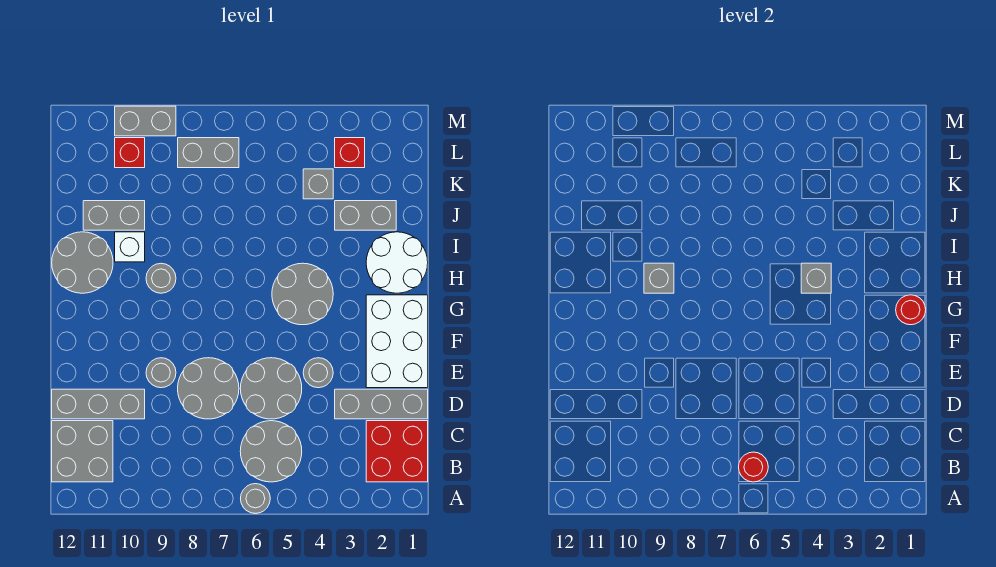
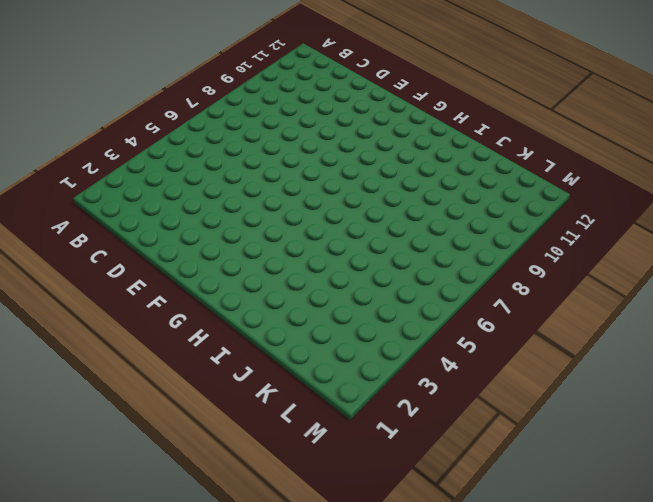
none -> grey round brick A6 level 1
none -> red brick B1:C2 level 1
none -> grey round brick B5:C6 level 1

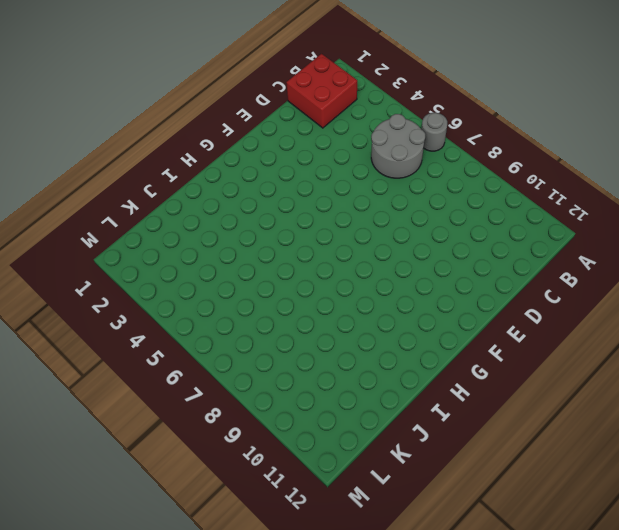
none -> grey brick B11:C12 level 1
none -> grey brick D1:D3 level 1
none -> grey round brick D5:E6 level 1

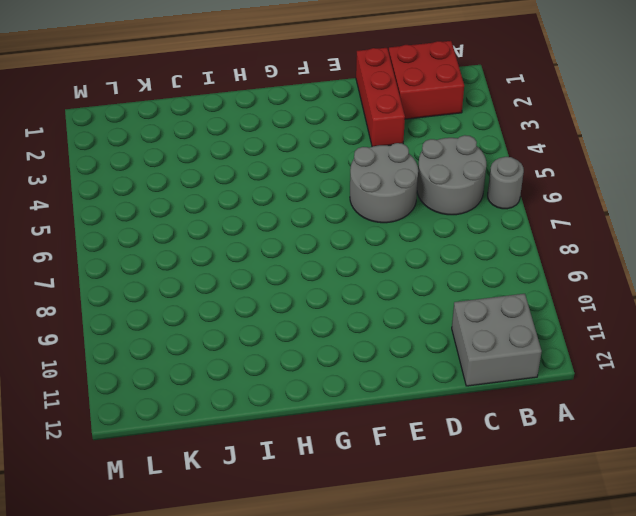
red brick D1:D3 level 1 -> grey brick D1:D3 level 1
none -> grey round brick D7:E8 level 1
none -> grey brick D10:D12 level 1
none -> white brick E1:G2 level 1

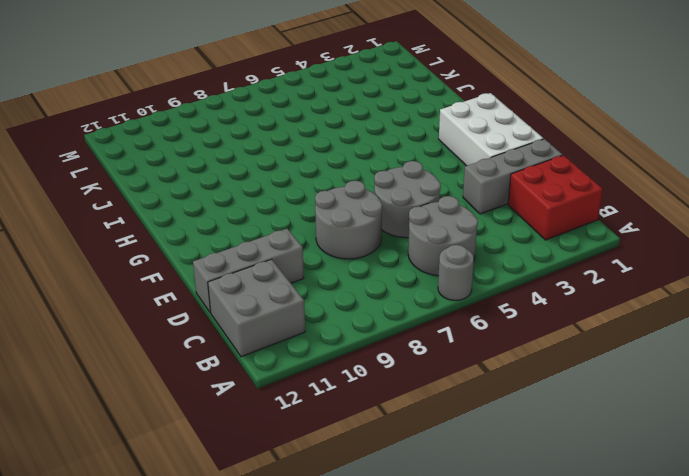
none -> grey round brick E4 level 1
none -> grey round brick E9 level 1
none -> grey round brick G4:H5 level 1

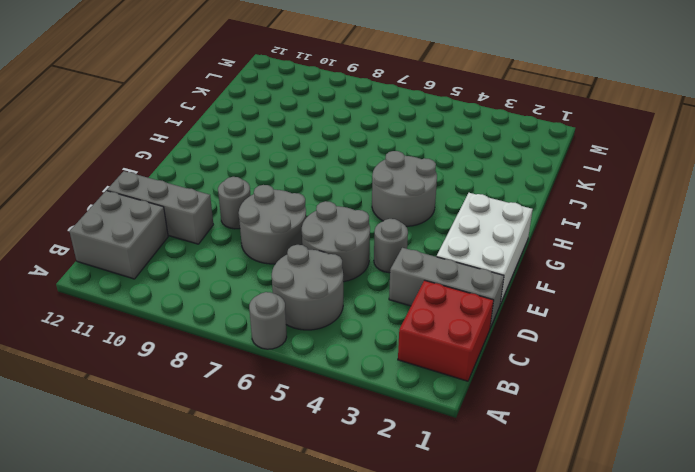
none -> white round brick H1:I2 level 1
none -> grey round brick H9 level 1
none -> grey round brick H11:I12 level 1

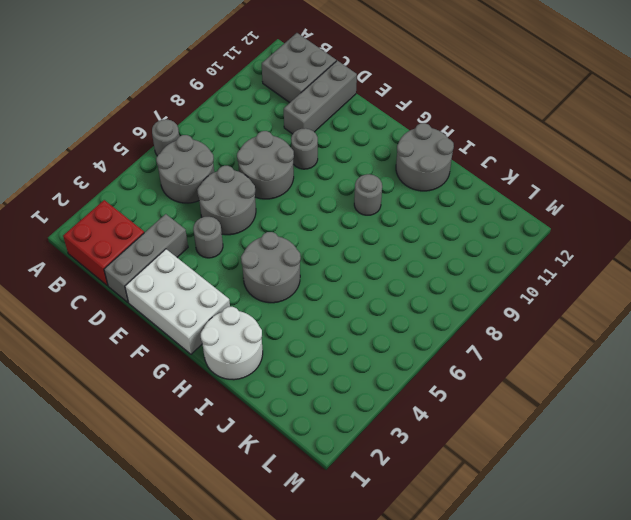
none -> white brick I10 level 1
none -> grey brick J2:J3 level 1
none -> grey brick J10:J11 level 1

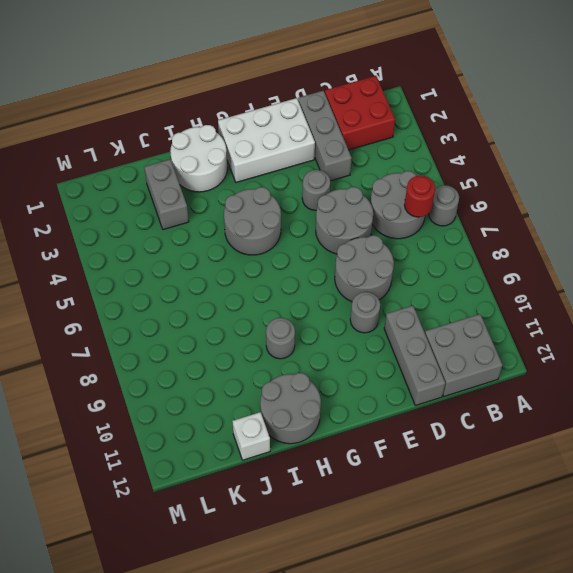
white brick J12 level 1 -> white brick I10 level 1
none -> grey brick J10:J11 level 1
none -> grey brick K4 level 1
none -> red brick L3 level 1

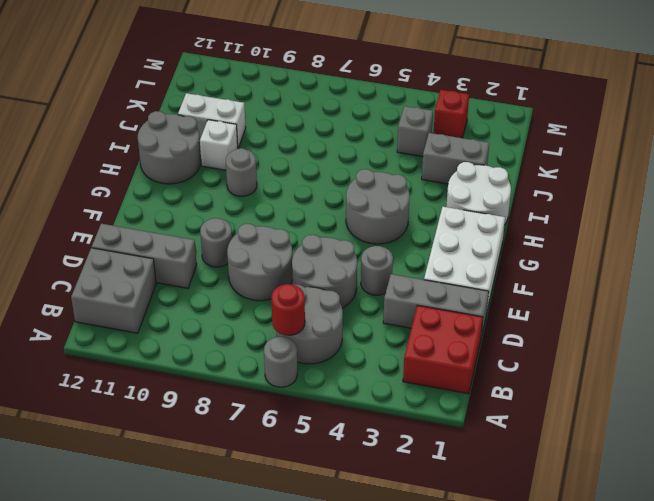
white brick J10:J11 level 1 -> grey brick J10:J11 level 1
none -> grey brick L7:L8 level 1
none -> red brick L10 level 1
none -> grey brick M9:M10 level 1

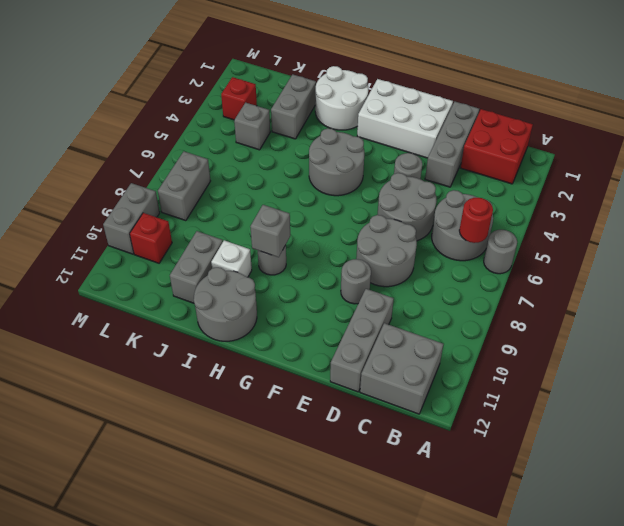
none -> red round brick G1 level 2
none -> grey brick H4 level 2

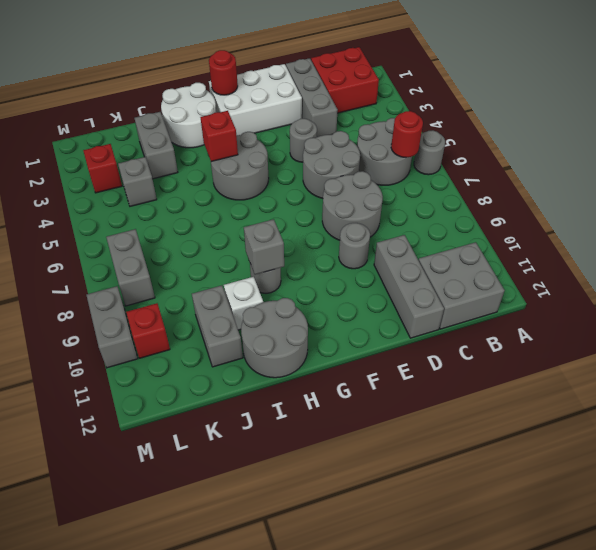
red brick H4 level 2 -> grey brick H4 level 2

